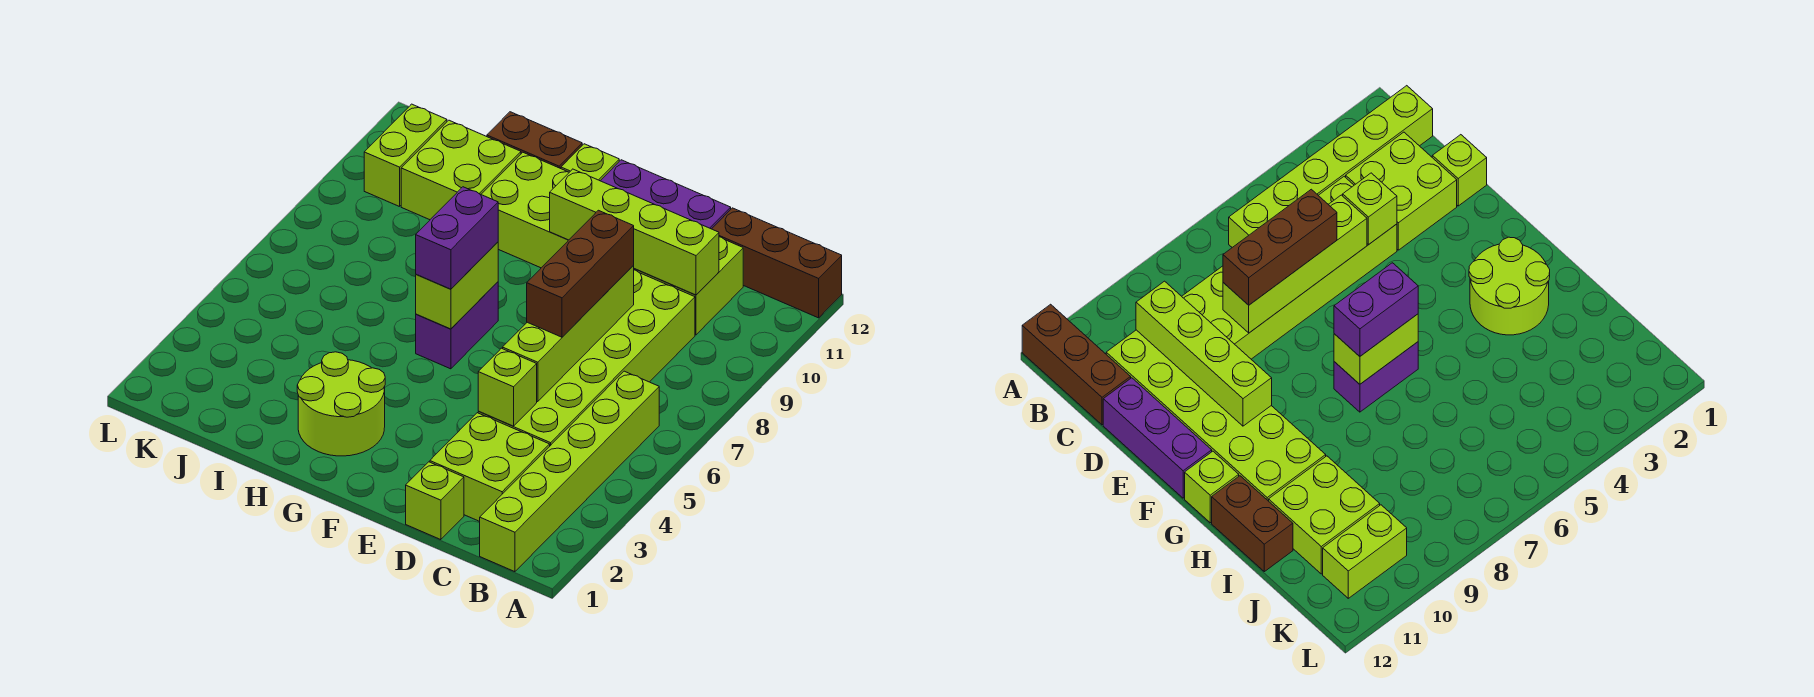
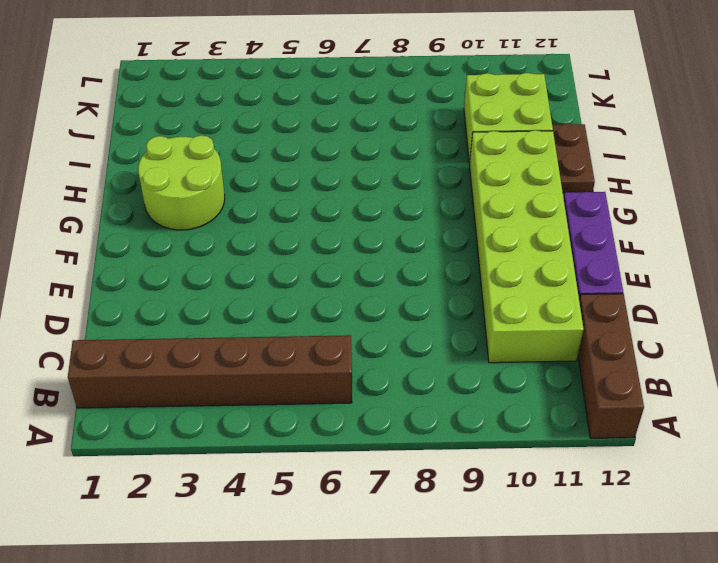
brown brick B1:B6 level 1 -> lime brick B1:B6 level 1
brown plate H12:I12 level 1 -> brown brick H12:I12 level 1
none -> lime brick C2:D3 level 1
none -> lime brick C4:D9 level 1
none -> lime brick D1 level 1

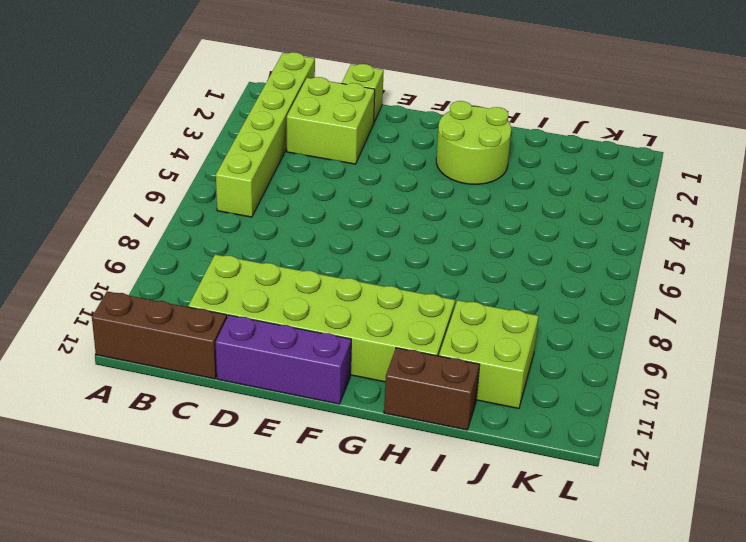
none -> lime brick C4:D9 level 1
none -> purple brick G6:G7 level 1
none -> lime brick G12 level 1

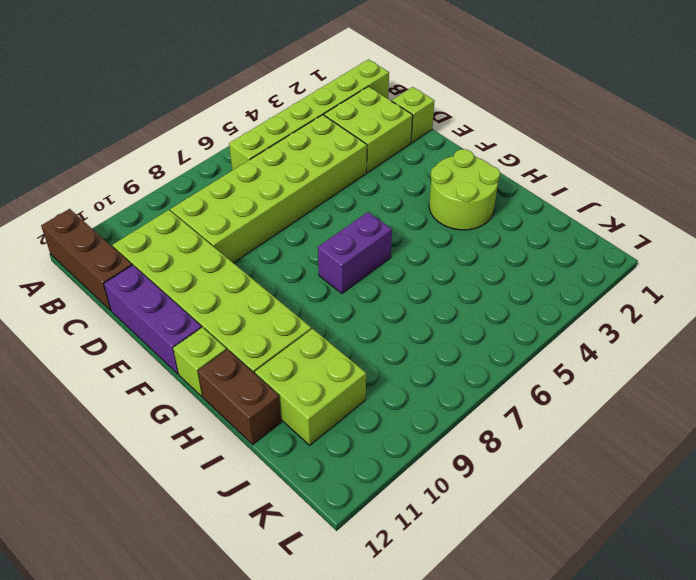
none -> lime brick K10:K11 level 1
none -> lime brick C10:F10 level 2
none -> lime brick D4 level 2

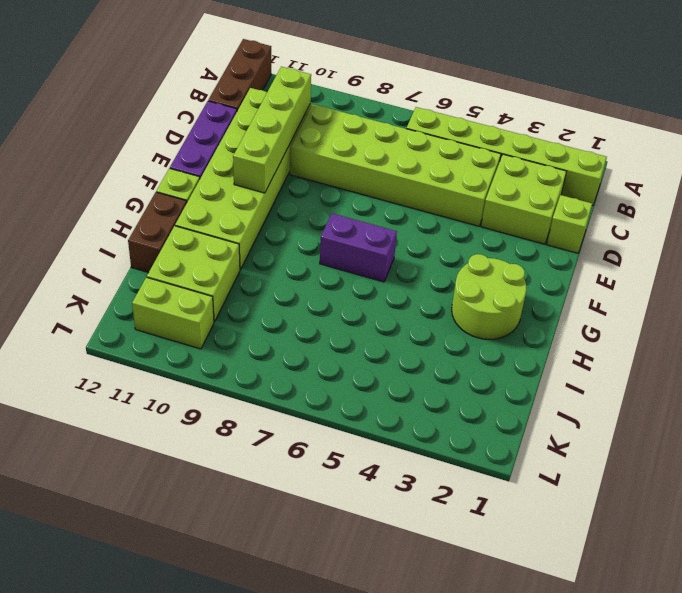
none -> lime brick D4 level 2
none -> lime brick D5:D8 level 2
none -> lime brick G6:G7 level 2

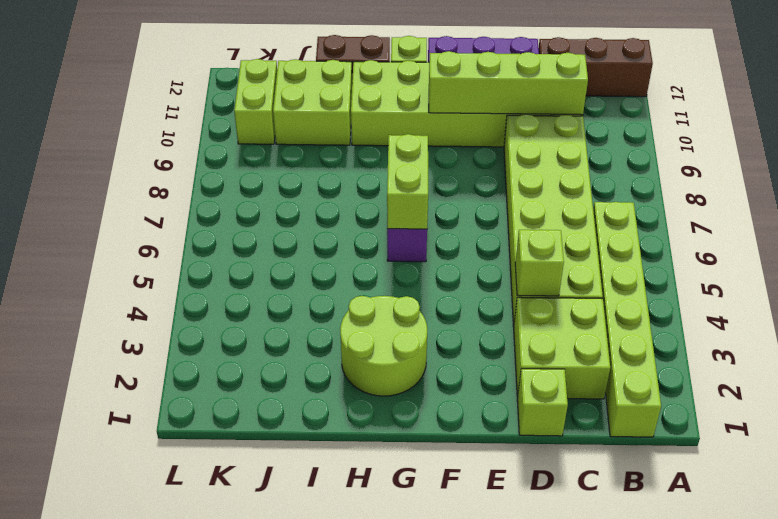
none -> lime brick D5:D8 level 2
none -> brown brick D6:D8 level 3
none -> purple brick G6:G7 level 3

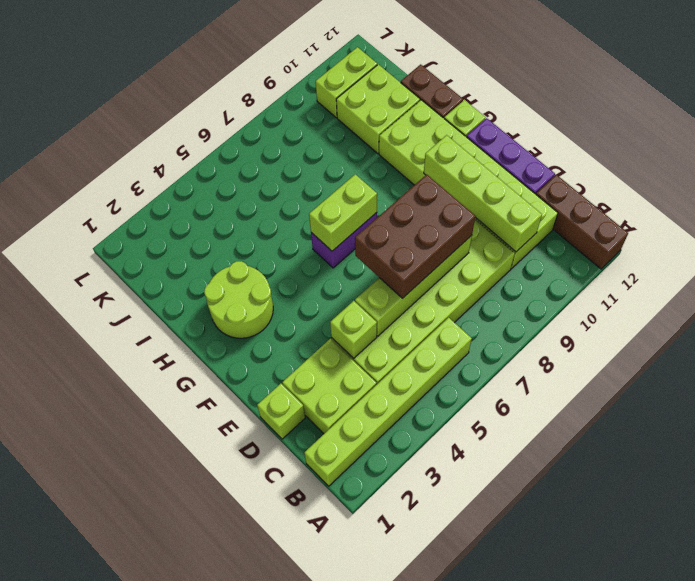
brown brick D6:E8 level 3 -> brown brick D6:D8 level 3
none -> purple brick G6:G7 level 3

